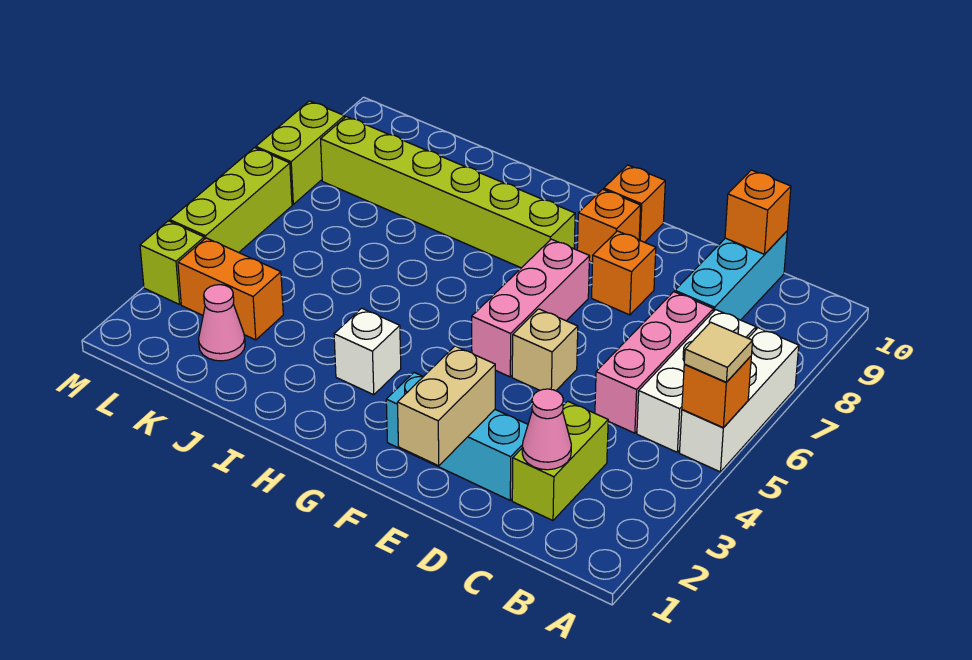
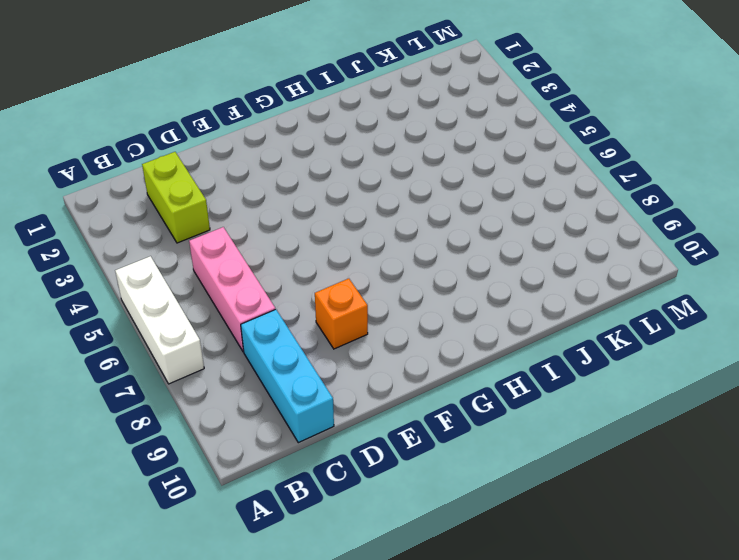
none -> white brick B5:B7 level 1
none -> cyan brick D2:F2 level 1
none -> tan brick E5 level 1

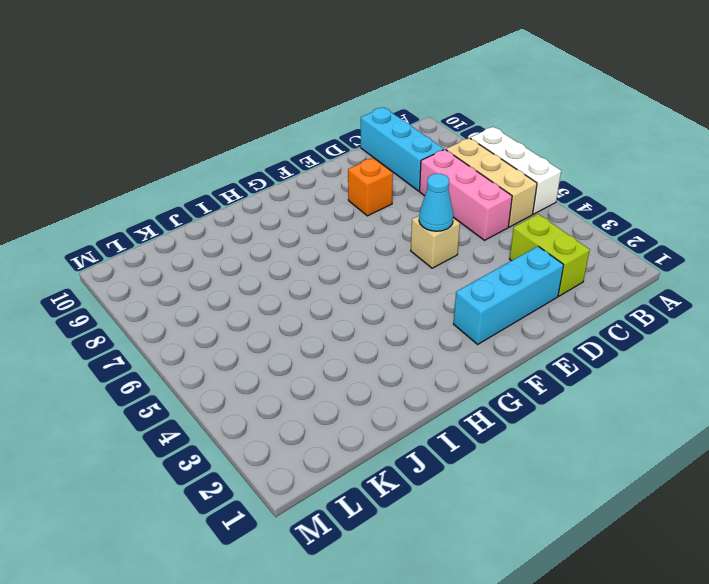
tan brick B5:B7 level 1 -> white brick B5:B7 level 1
cyan cone E5 level 2 -> none
none -> pink brick F5:F7 level 1
none -> orange brick F9 level 1
none -> orange brick F10 level 1

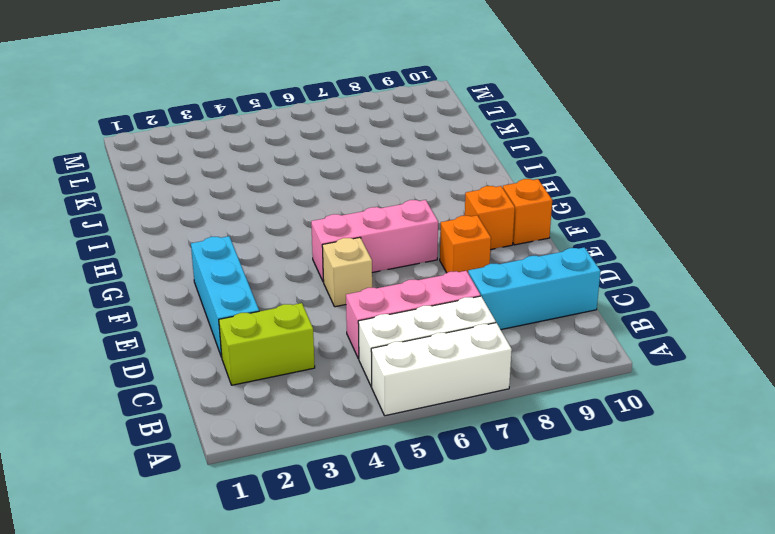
none -> lime brick G8:L8 level 1
none -> white brick H3 level 1
none -> pink cone K2 level 1

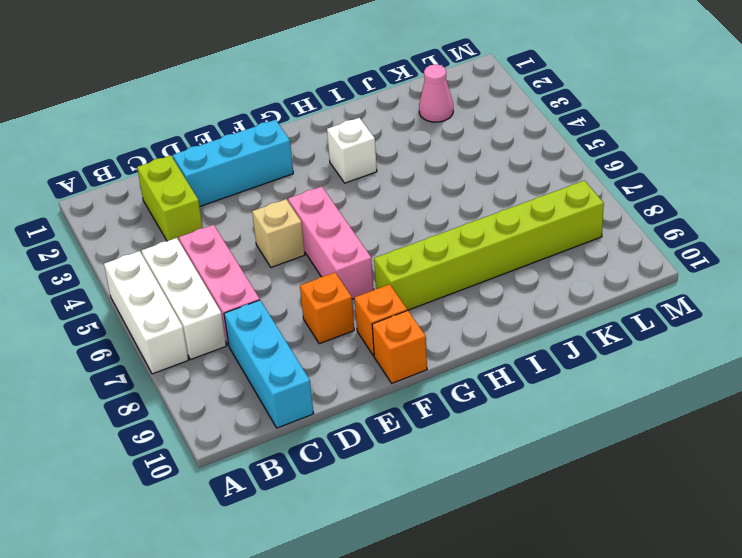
none -> orange brick K3:L3 level 1
none -> lime brick M3 level 1
none -> lime brick M4:M6 level 1

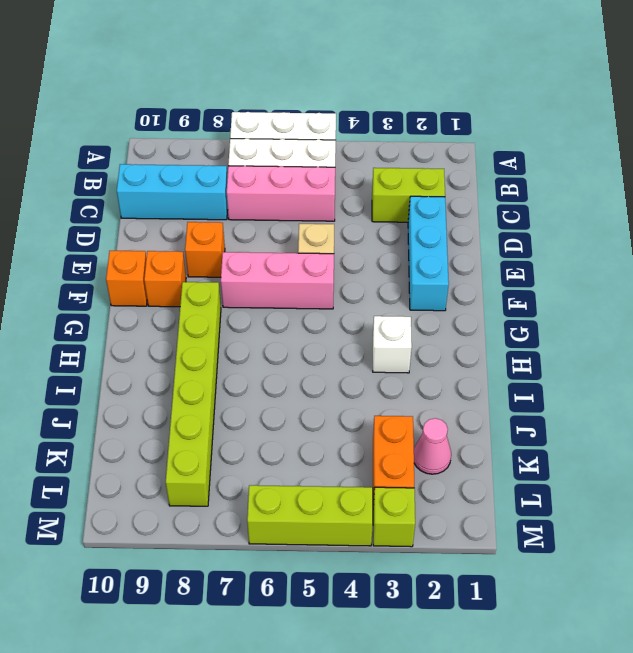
none -> lime brick M7:M8 level 1
none -> orange brick A5 level 2
none -> pink cone C2 level 2

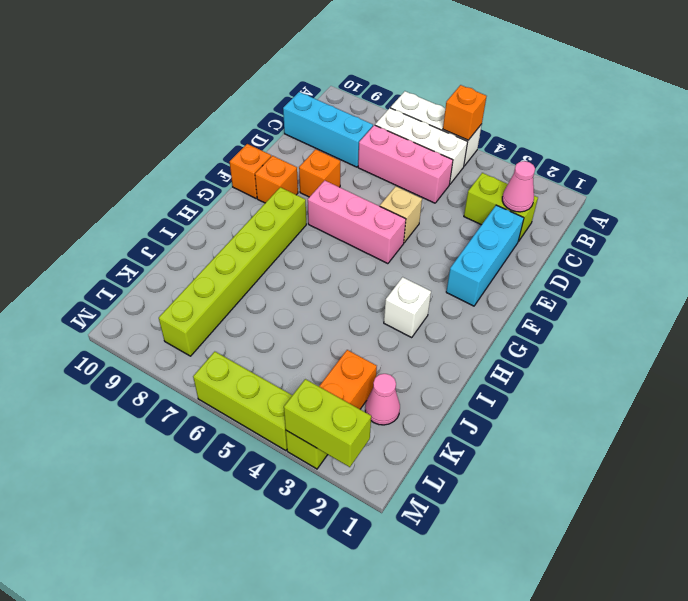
lime brick M2:M3 level 2 -> lime brick M7:M8 level 1
none -> orange brick C10 level 2
none -> tan brick E1:E2 level 2
none -> tan tile A5 level 3

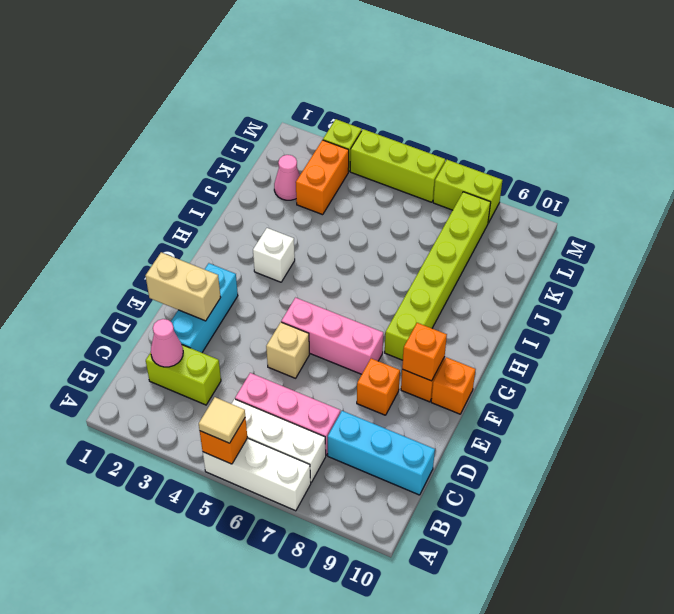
orange brick F9 level 2 -> orange brick C10 level 2

